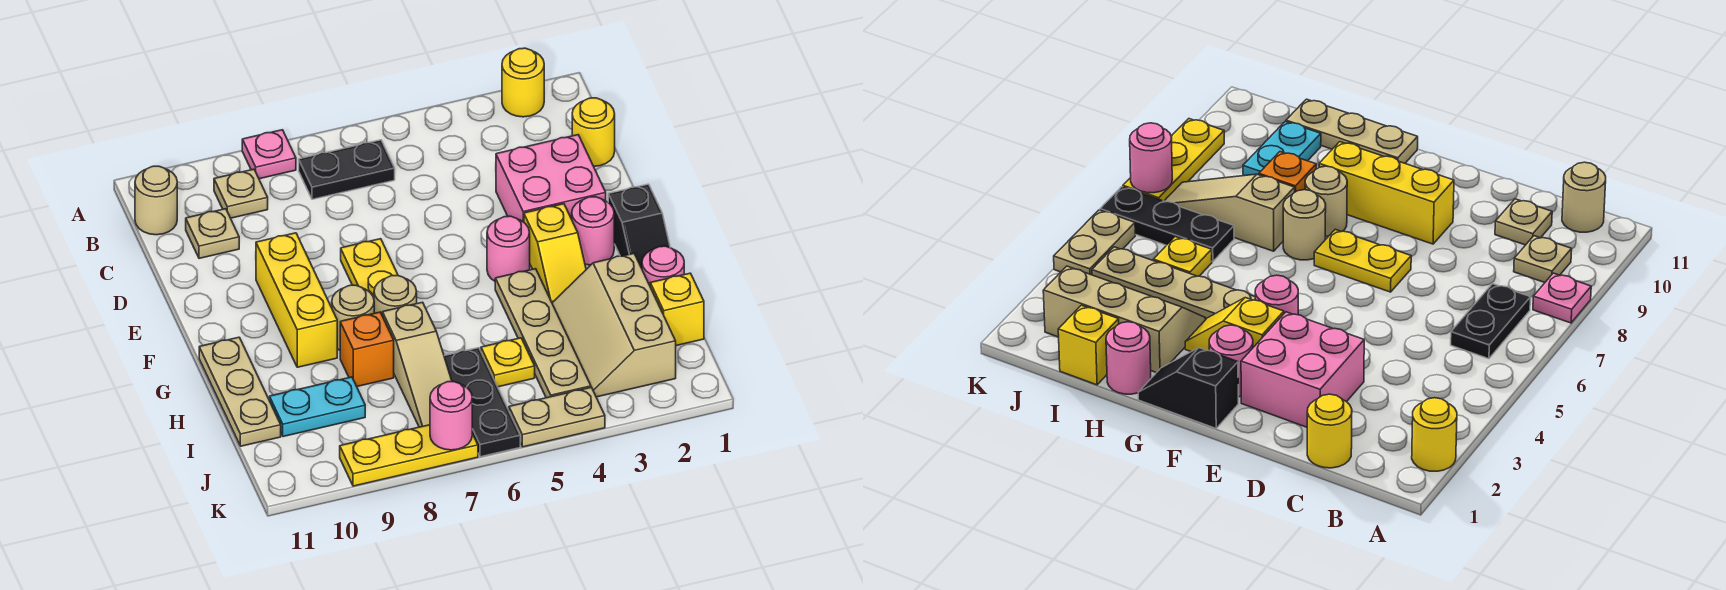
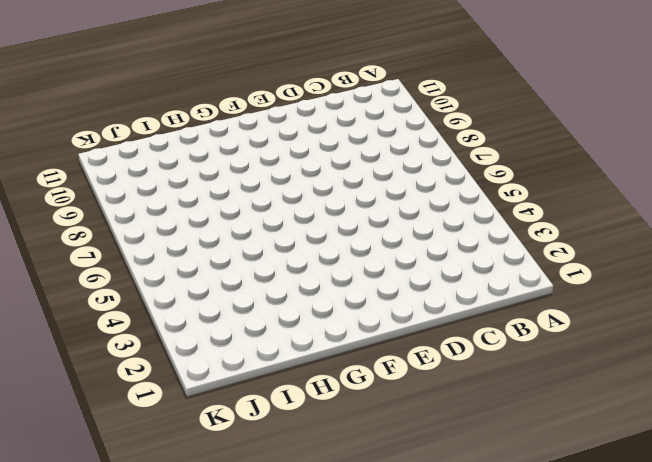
none -> yellow round brick A2 level 1
none -> pink plate A8 level 1
none -> black plate B6:B7 level 1

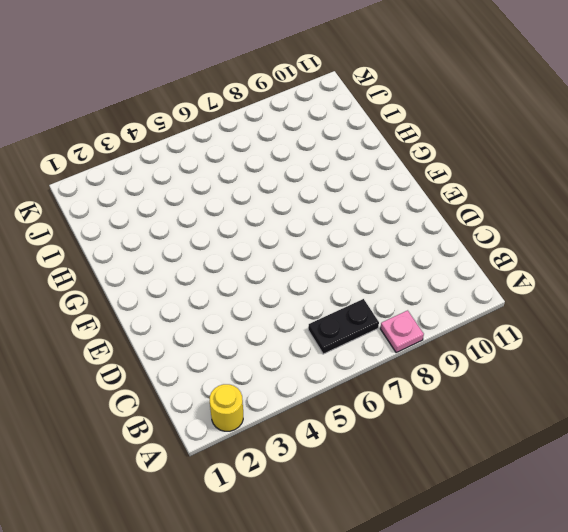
none -> tan plate B9 level 1
none -> tan round brick B11 level 1
none -> yellow round brick C1 level 1

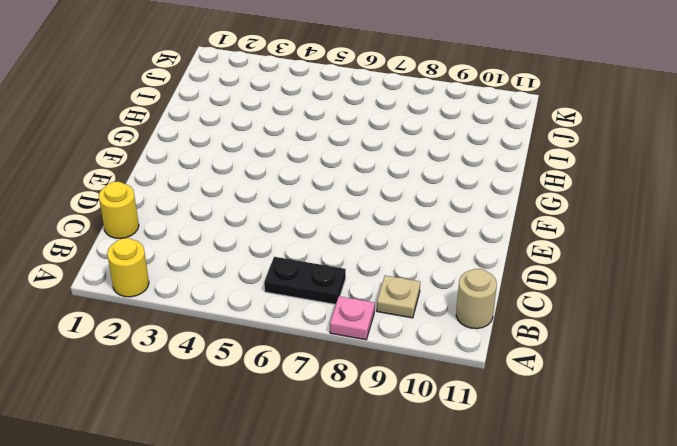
none -> tan plate C10 level 1
none -> pink brick D2:E3 level 1
none -> yellow plate E7:F7 level 1

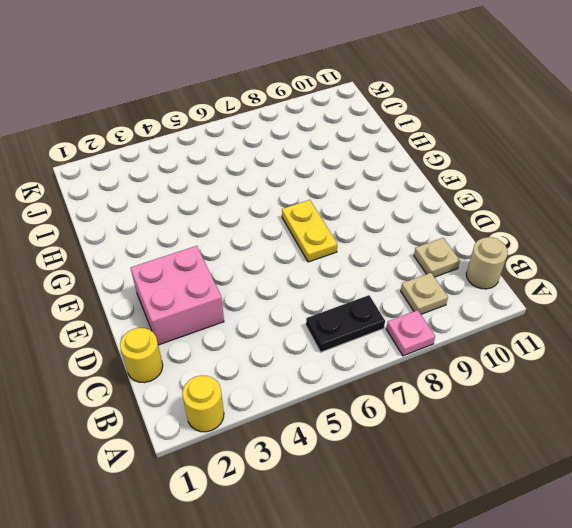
none -> yellow brick E9:G9 level 1
none -> black slope F1:G1 level 1 top F
none -> pink round brick F2 level 1

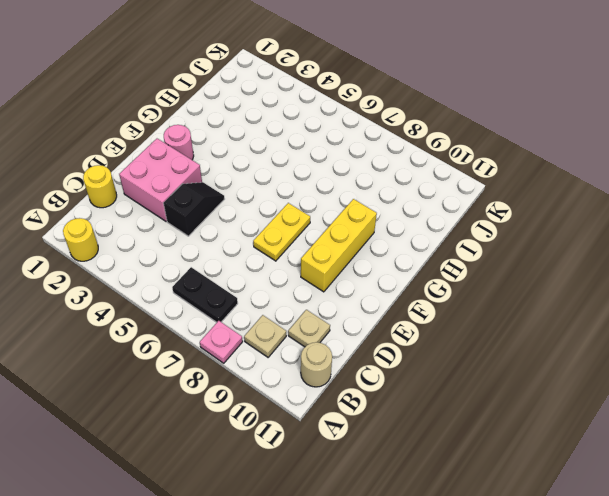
black slope D4:E4 level 1 top D -> black slope F1:G1 level 1 top F
none -> yellow slope F3:G3 level 1 top F
none -> pink round brick F4 level 1
none -> tan plate G4:J4 level 1

